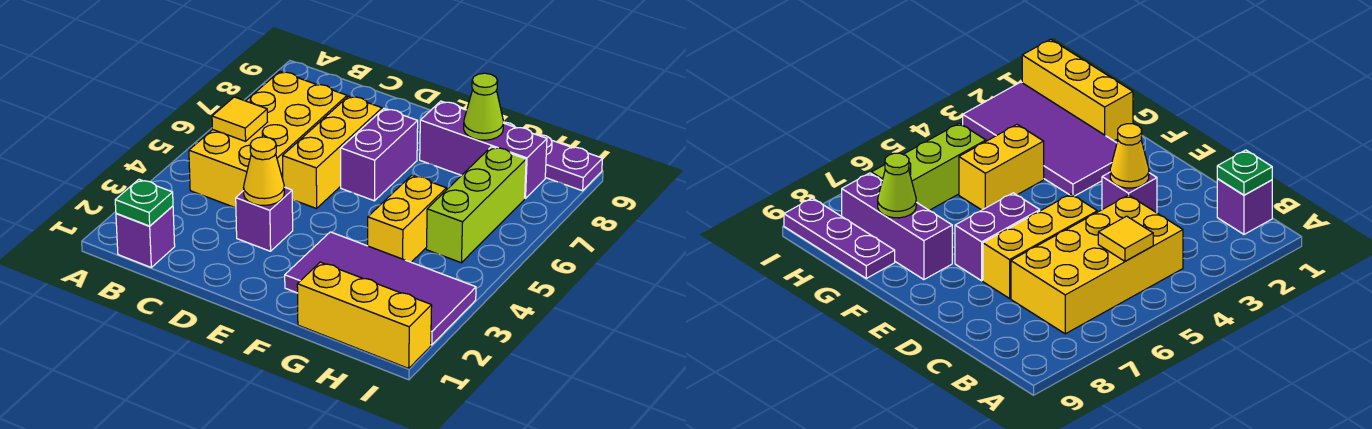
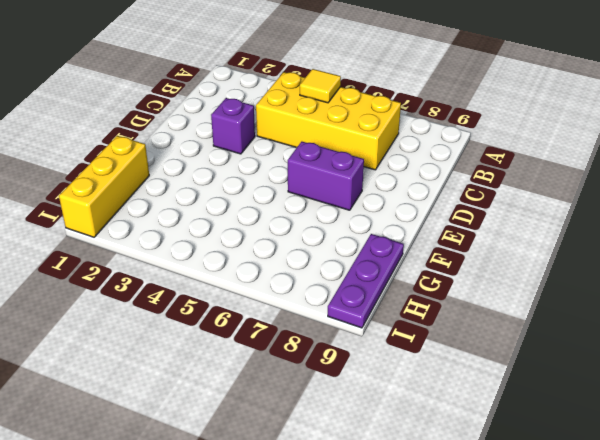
none -> purple brick B1 level 1
none -> yellow brick D5:D7 level 1
none -> purple tile F2:I3 level 1

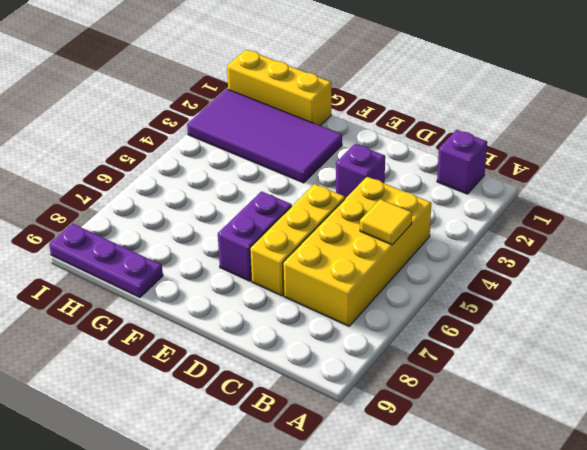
none -> purple brick F8:H8 level 1
none -> yellow brick G4:G5 level 1
none -> lime brick H5:H7 level 1

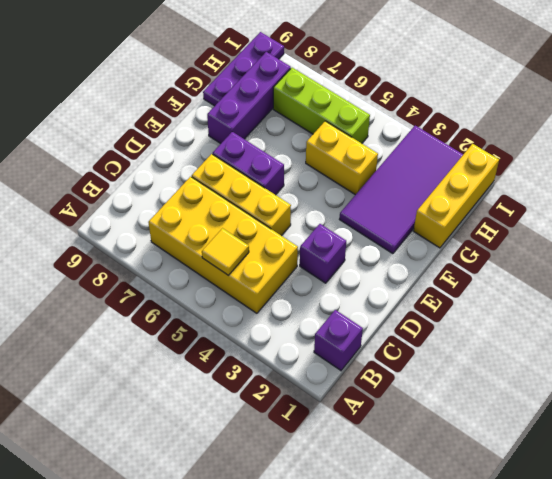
none -> green plate B1 level 2
none -> yellow cone D3 level 2
none -> lime cone G8 level 2

